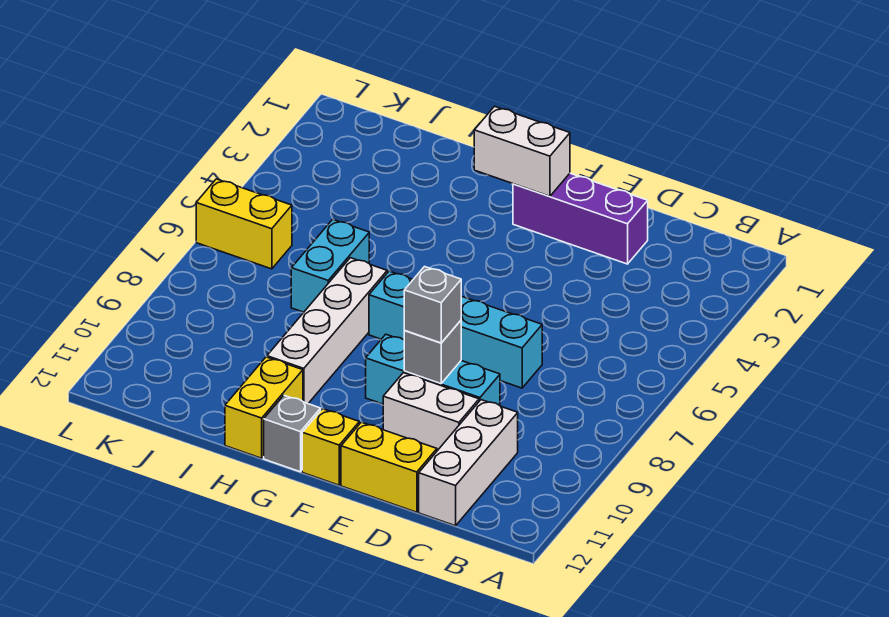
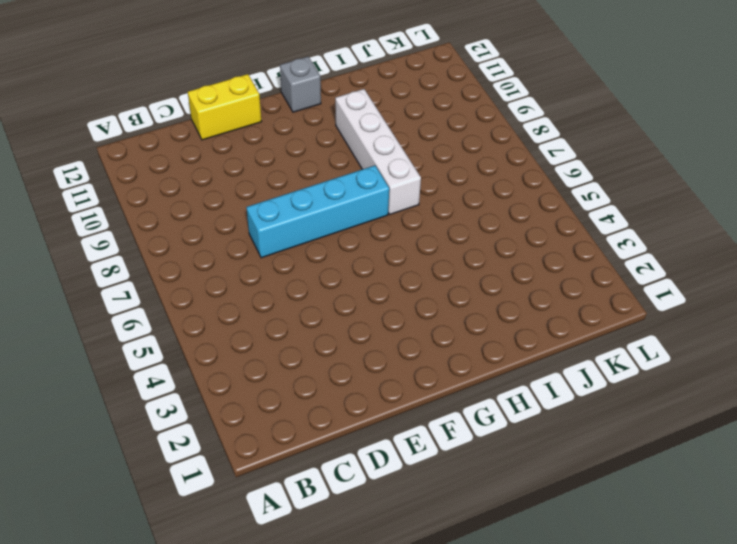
none -> white brick C10:C12 level 1
none -> purple brick D2:F2 level 1
none -> cyan brick D9:F9 level 1

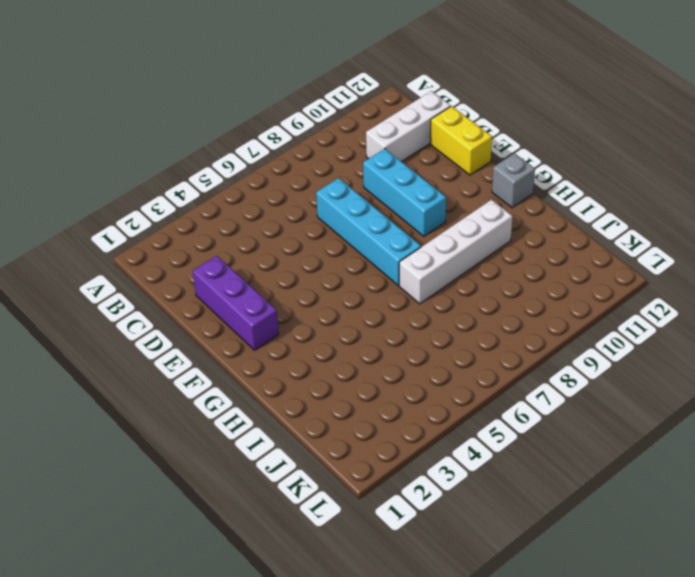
none -> white brick D10:E10 level 1
none -> yellow brick F12 level 1
none -> yellow brick H11:H12 level 1

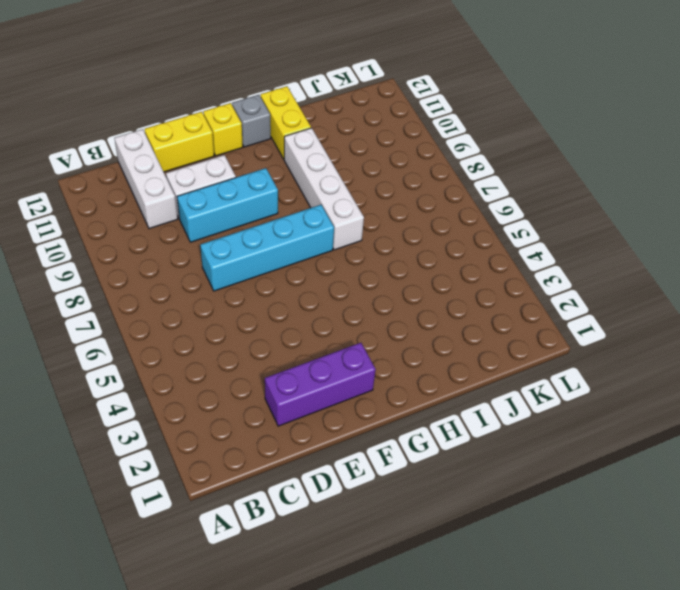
none -> cyan brick I6:I7 level 1
none -> yellow brick K6:L6 level 1
none -> grey brick E9 level 2

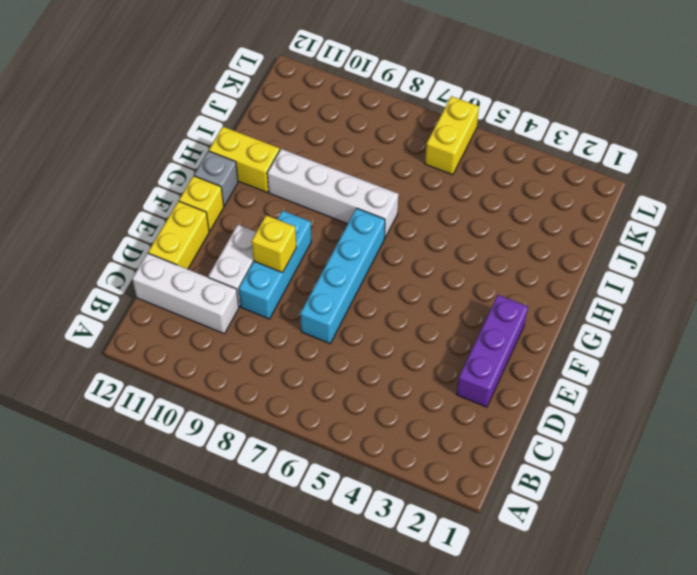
yellow brick E9 level 2 -> grey brick E9 level 2
none -> cyan brick I6:I7 level 1
none -> white brick F2:G2 level 2
none -> grey brick E9 level 3

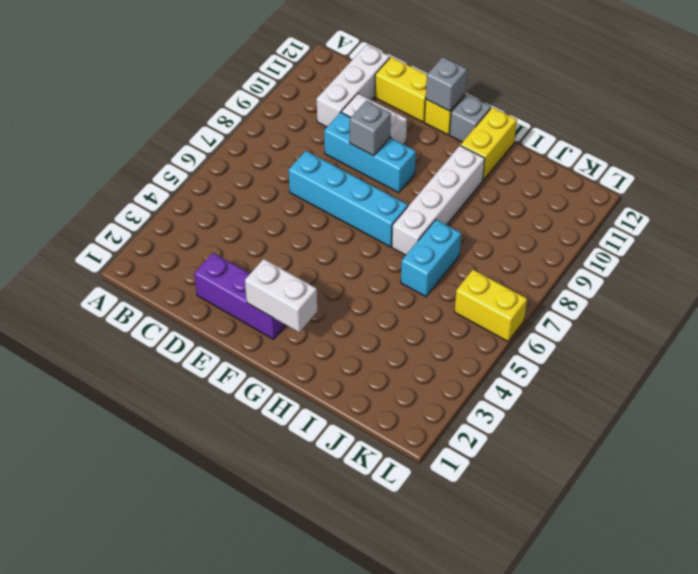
grey brick F12 level 2 -> grey brick E9 level 3

